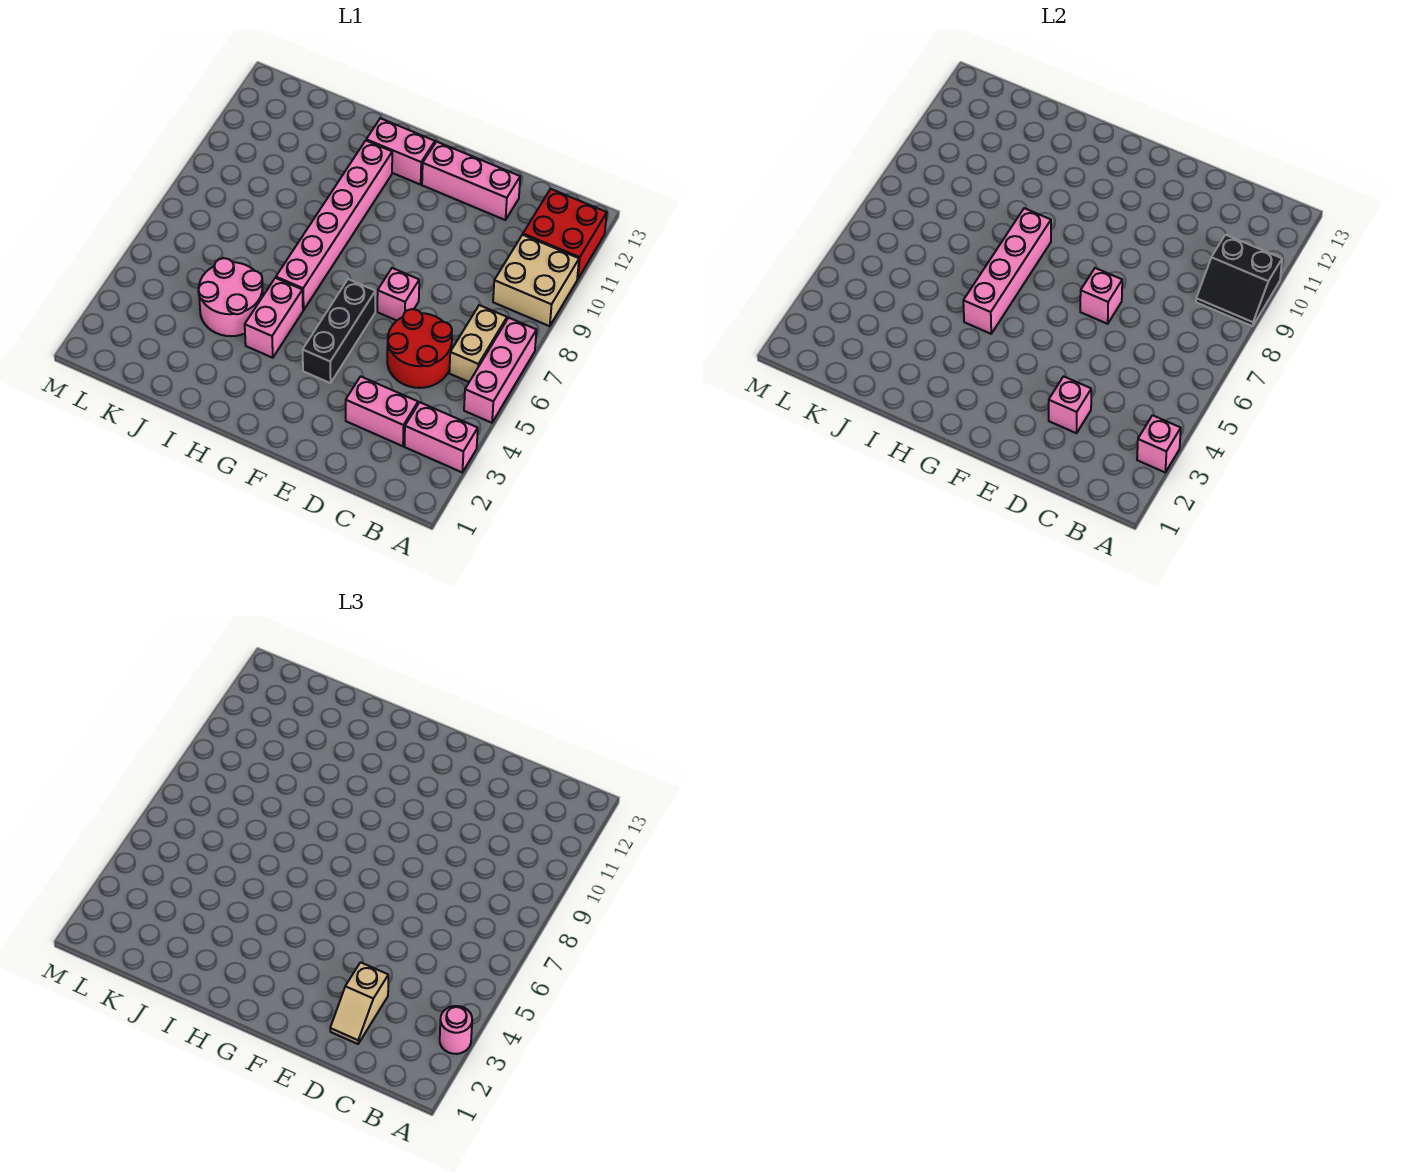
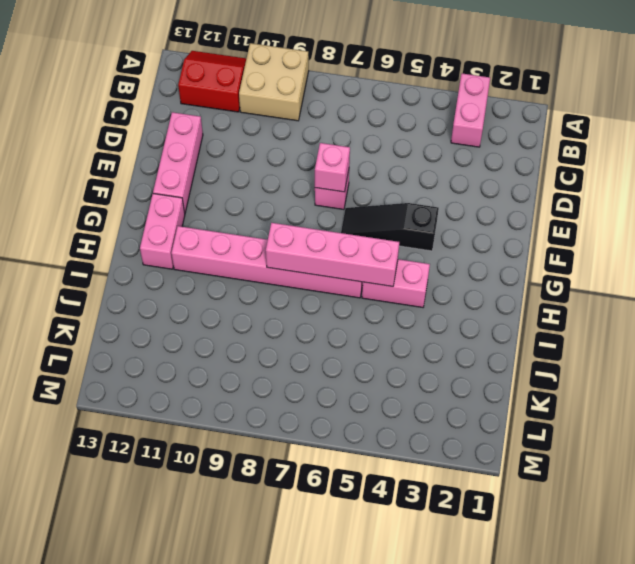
red slope A11:B12 level 1 top B -> red brick A11:B12 level 1
black slope F4:F6 level 1 top 4 -> black brick F4:F6 level 1
none -> pink brick A5:A7 level 1
none -> tan brick B6:B7 level 1
none -> pink brick C3:D3 level 1

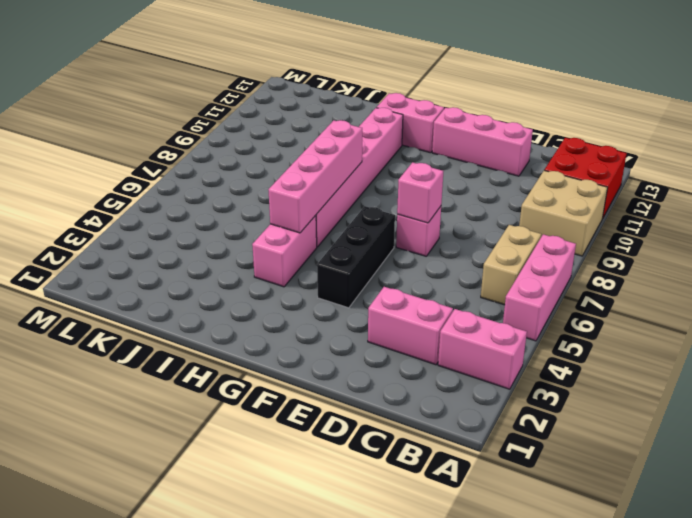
none -> red round brick C5:D6 level 1
none -> pink round brick I4:J5 level 1
none -> pink brick A3 level 2

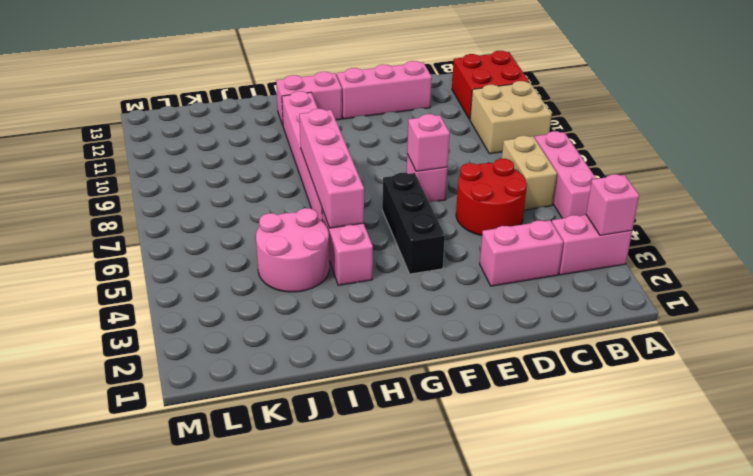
none -> black slope A9:B10 level 2 top 10
none -> pink brick D3 level 2
none -> pink round brick A3 level 3

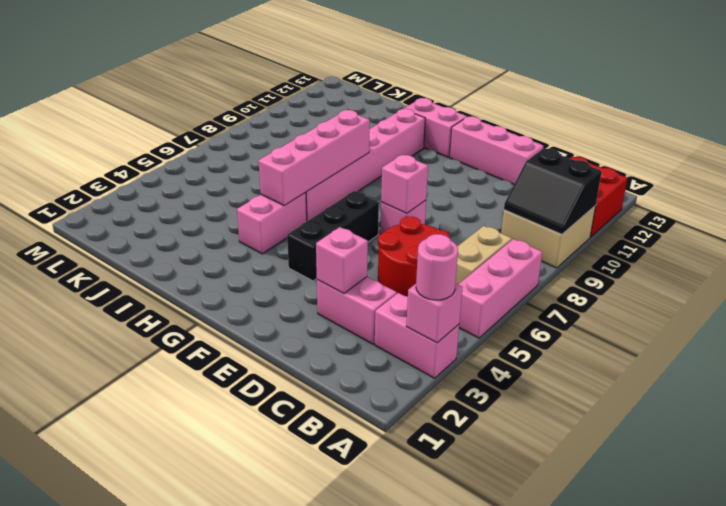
none -> pink round brick I4:J5 level 1
none -> tan slope D2:D3 level 3 top 3

